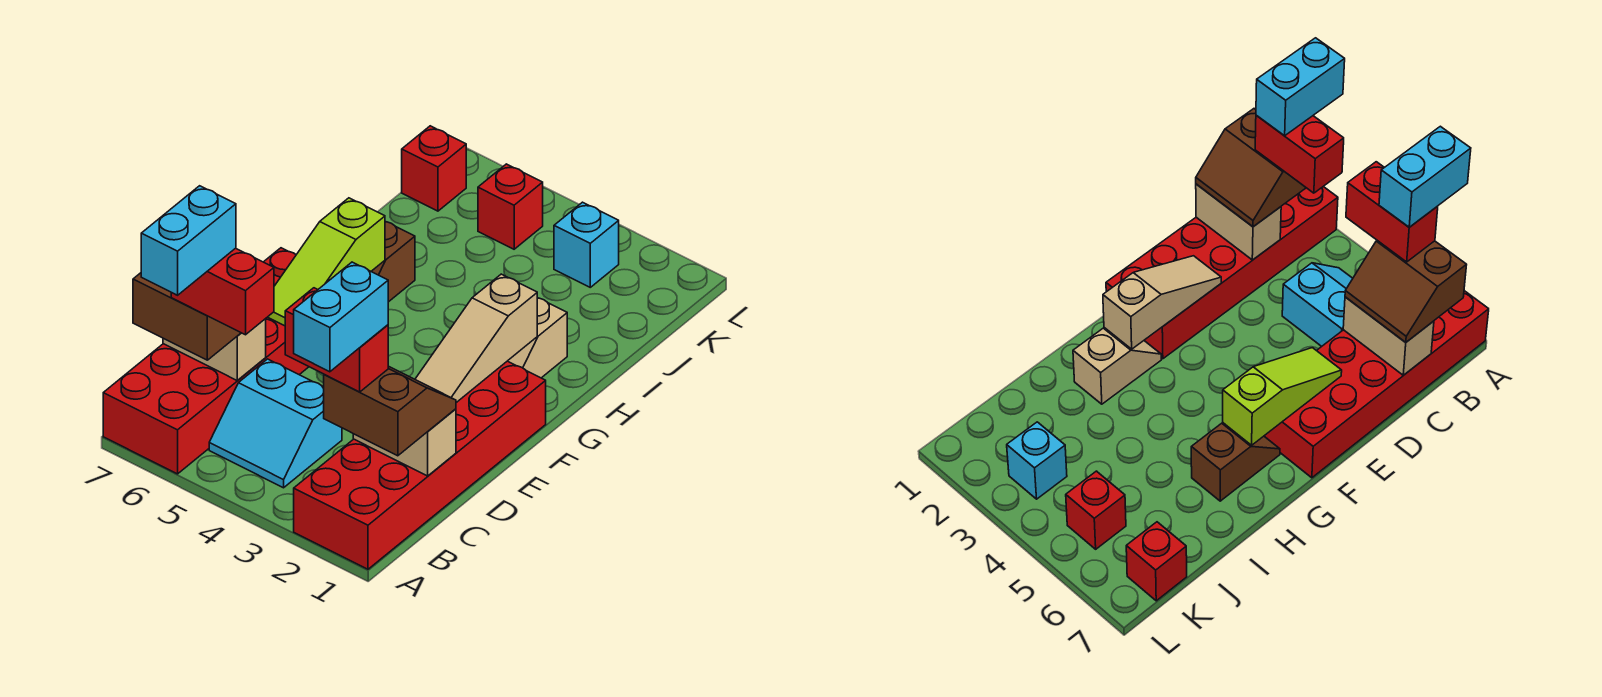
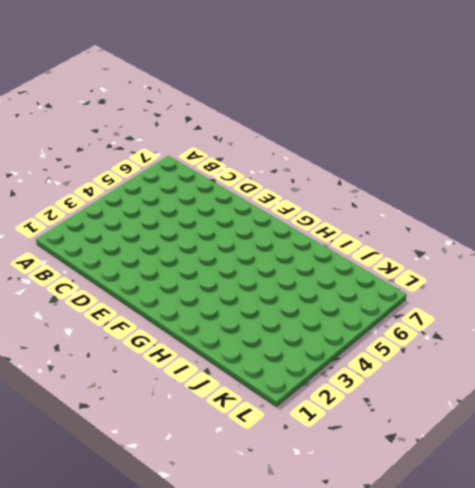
none -> red brick A1:F2 level 1
none -> red brick A6:F7 level 1
none -> cyan slope B4:C5 level 1 top C

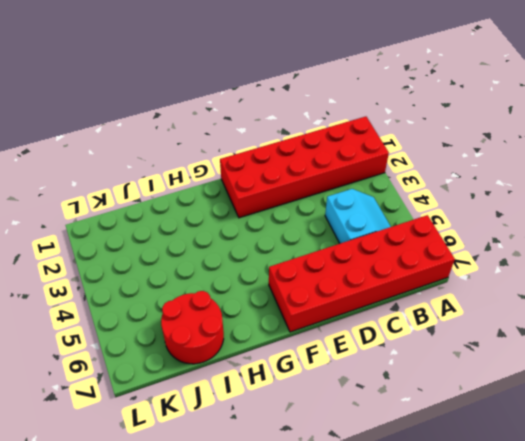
red round brick I6:J7 level 1 -> none
none -> tan slope G2:H2 level 1 top H
none -> brown slope G6:H6 level 1 top H
none -> cyan brick K3 level 1

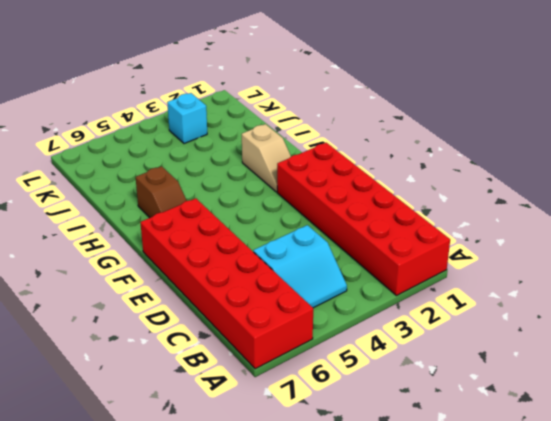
none -> red brick K5 level 1
none -> red brick K7 level 1
none -> tan brick C1:C2 level 2

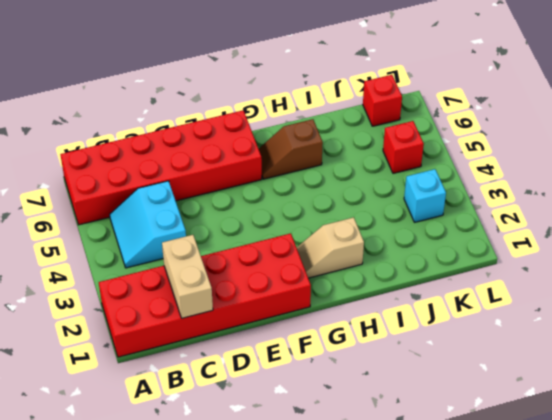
none -> tan brick C6:C7 level 2
none -> tan slope E2:G2 level 2 top G
none -> lime slope E6:G6 level 2 top G

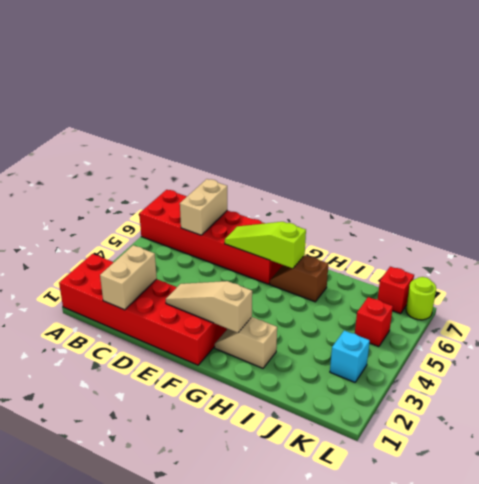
lime round brick L7 level 1 -> none
none -> cyan slope B4:C5 level 1 top C
none -> brown slope B1:C2 level 3 top B
none -> brown slope B6:C7 level 3 top B

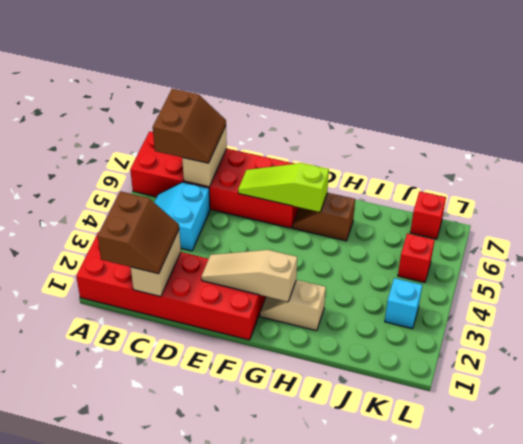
none -> red brick B2:B3 level 4
none -> red brick B5:B6 level 4
none -> cyan brick A2:B2 level 5

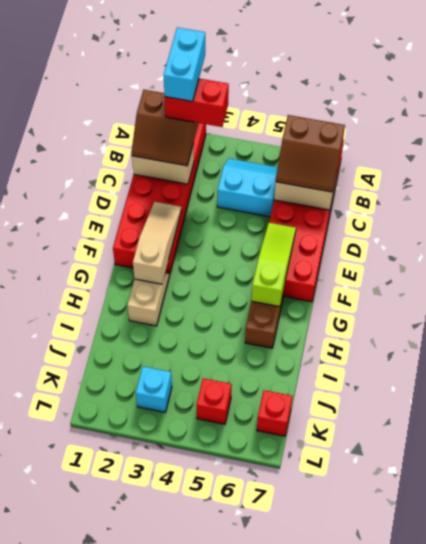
none -> red brick B5:B6 level 4
none -> cyan brick A6:B6 level 5

